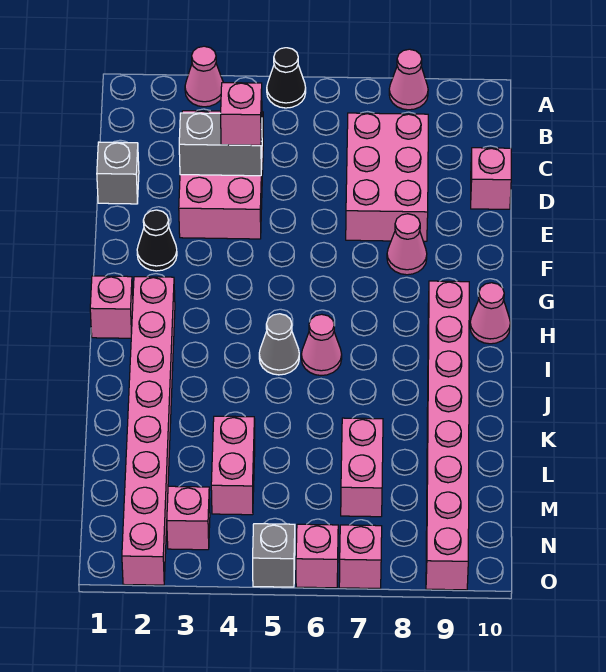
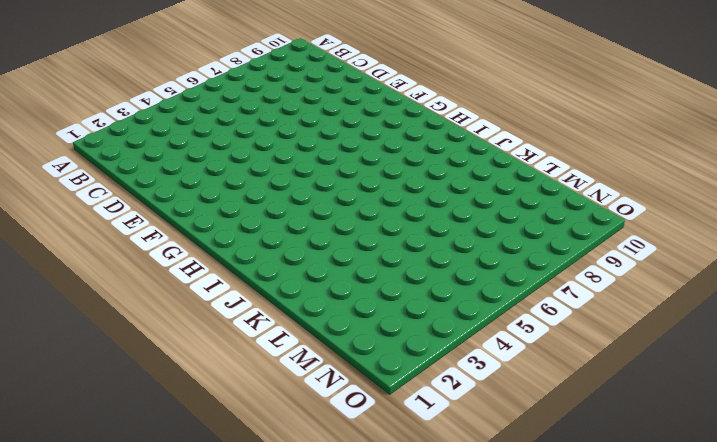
none -> pink cone A3 level 1
none -> black cone A5 level 1
none -> pink cone A8 level 1

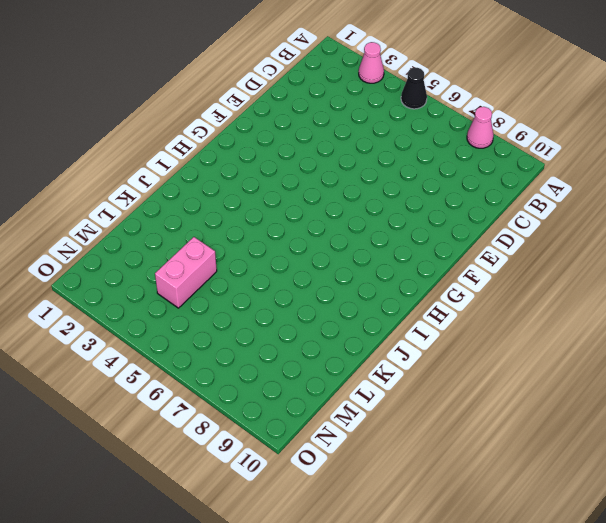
none -> pink brick C3:E4 level 1
none -> pink brick C7:E8 level 1
none -> grey brick D1 level 1

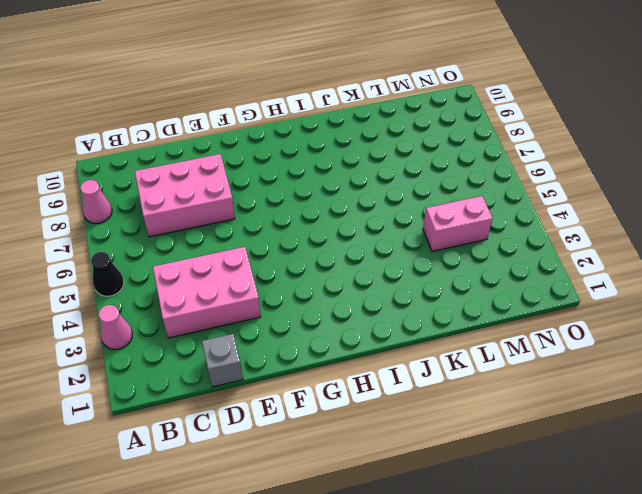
none -> pink brick D10 level 1
none -> black cone F2 level 1
none -> pink cone F8 level 1

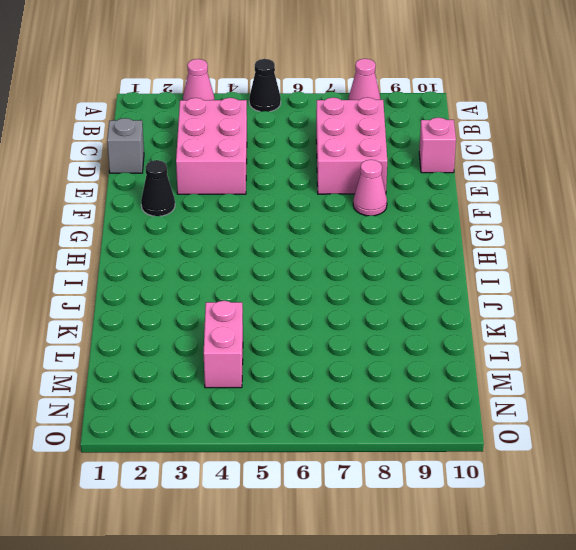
none -> pink brick H1 level 1
none -> pink brick H2:O2 level 1
none -> pink brick H9:O9 level 1

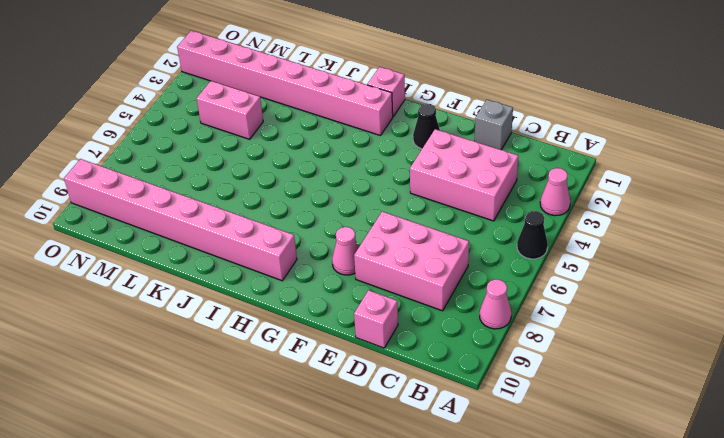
none -> pink cone H10 level 1
none -> grey cone I5 level 1
none -> pink cone I6 level 1

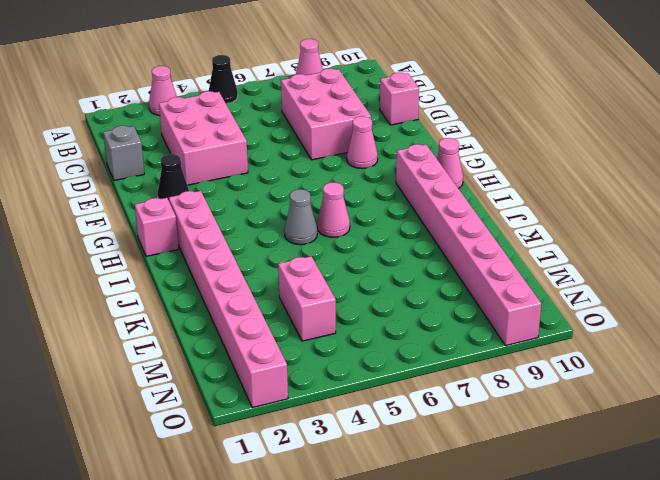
none -> pink brick L7:M7 level 1
none -> pink brick N3 level 1
none -> grey brick O5 level 1

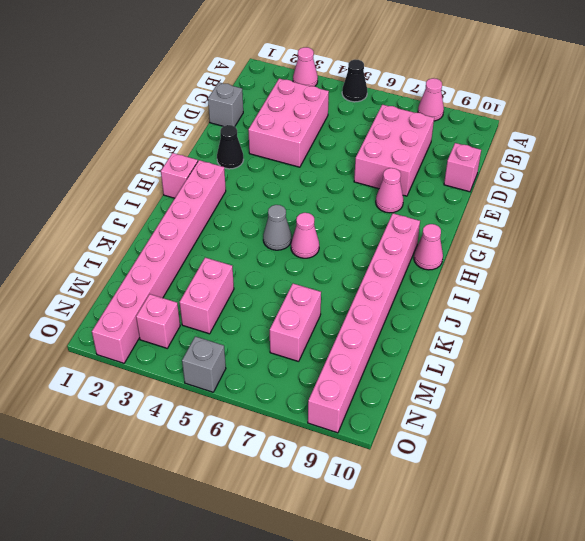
none -> pink brick O6 level 1
none -> pink brick O7 level 1
none -> grey brick D3:D4 level 2

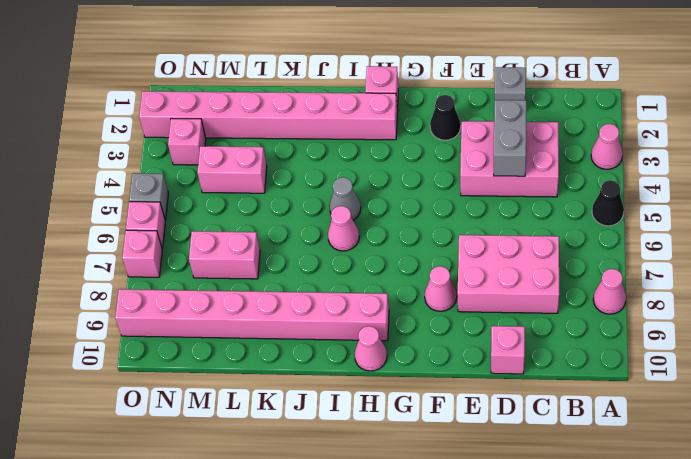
none -> pink brick D4 level 3

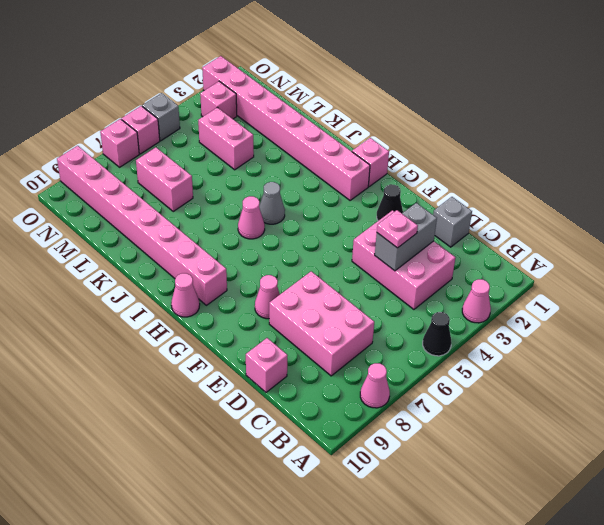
pink plate D4 level 3 -> pink brick D4 level 3

